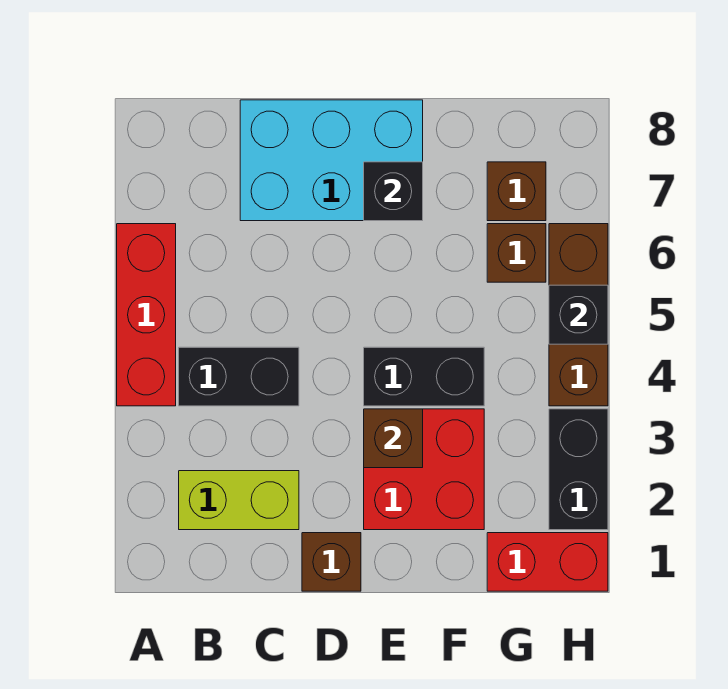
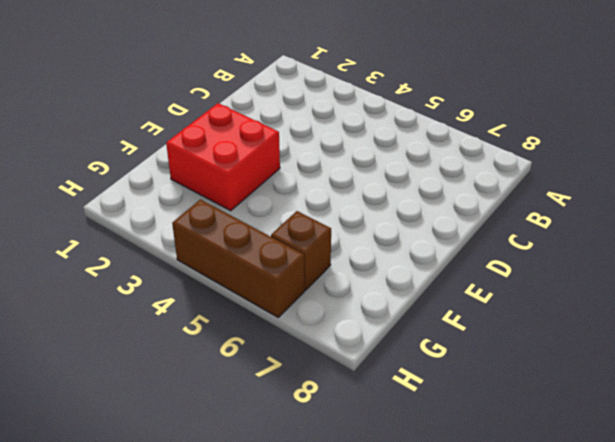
none -> red brick A4:A6 level 1
none -> lime brick B2:C2 level 1
none -> black brick B4:C4 level 1

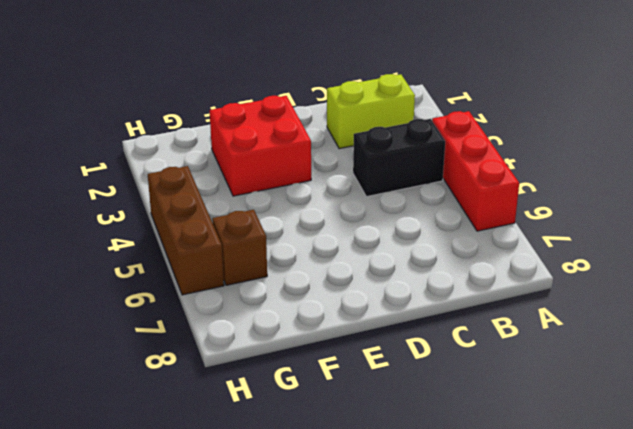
none -> cyan brick C7:E8 level 1
none -> brown brick D1 level 1
none -> black brick E4:F4 level 1

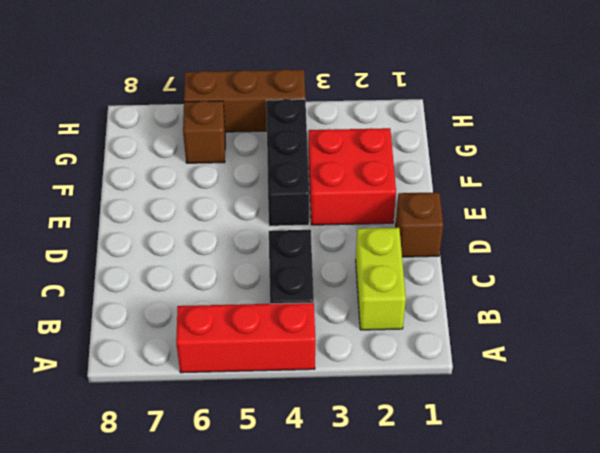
black brick E4:G4 level 1 -> black brick E4:F4 level 1
none -> cyan brick C7:E8 level 1
none -> red brick G1:H1 level 1
none -> brown brick G7 level 1

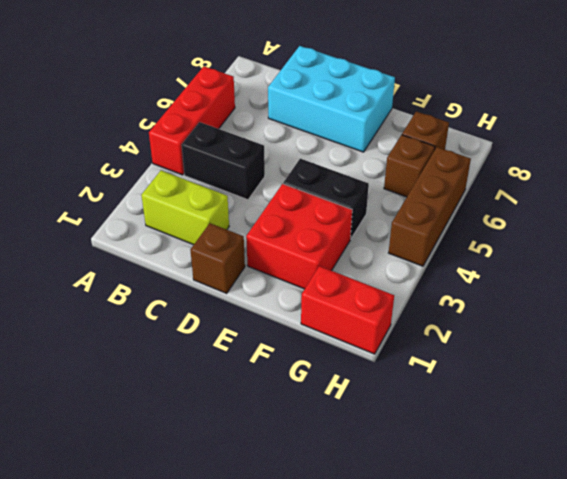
none -> black brick H2:H3 level 1
none -> brown brick E3 level 2
none -> black brick E7 level 2

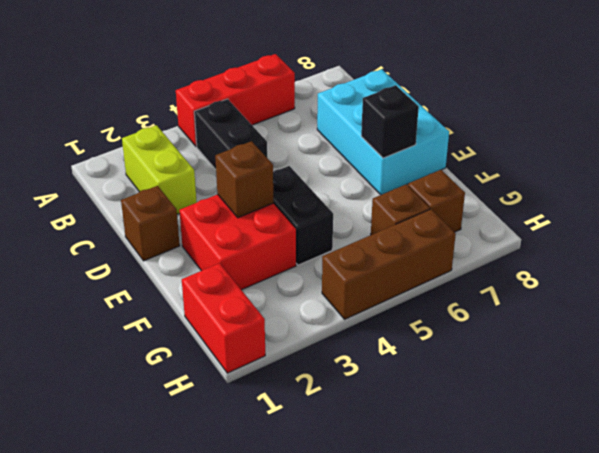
none -> black brick H2:H3 level 1
none -> black brick H5 level 2

